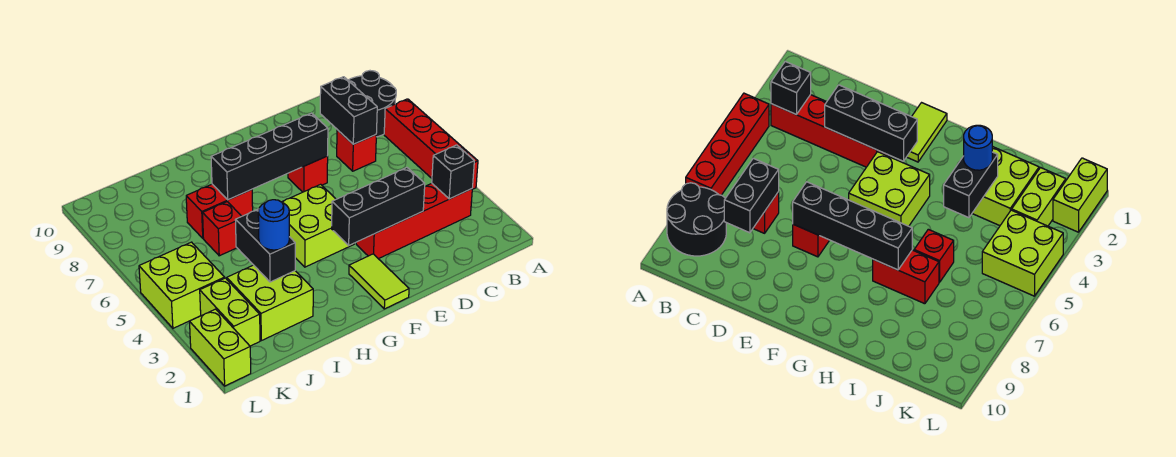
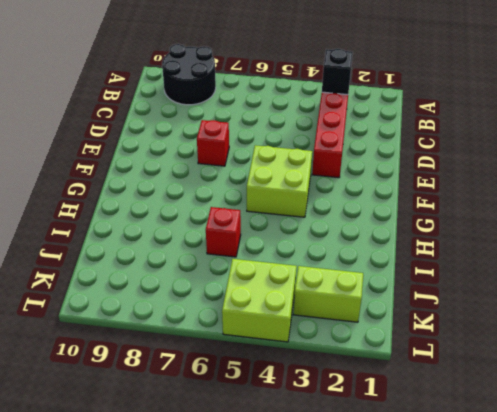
none -> red brick A4:A7 level 1
none -> red brick C7 level 1
none -> lime tile F1:F2 level 1

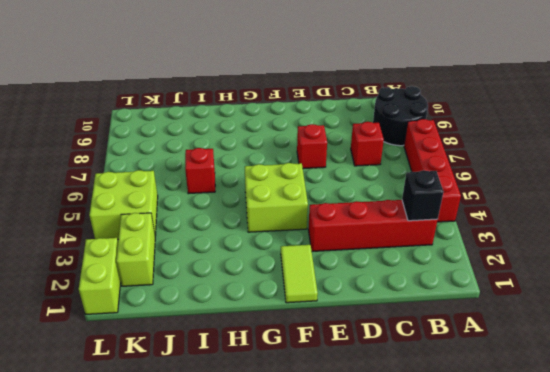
none -> red brick H7:I7 level 1
none -> lime brick I2:J3 level 1
none -> black brick C7:C8 level 2

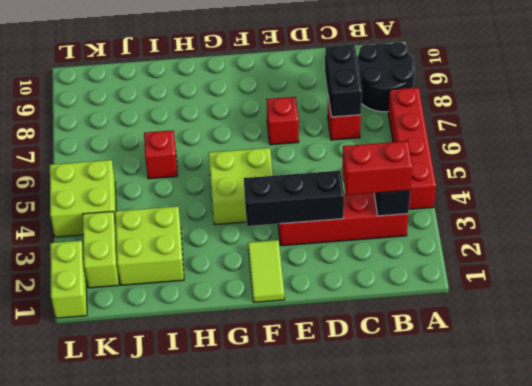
red brick B3:C3 level 3 -> red brick H7:I7 level 1
none -> black brick E7:H7 level 2
none -> black brick I3:I4 level 2
none -> blue round brick I3 level 3

